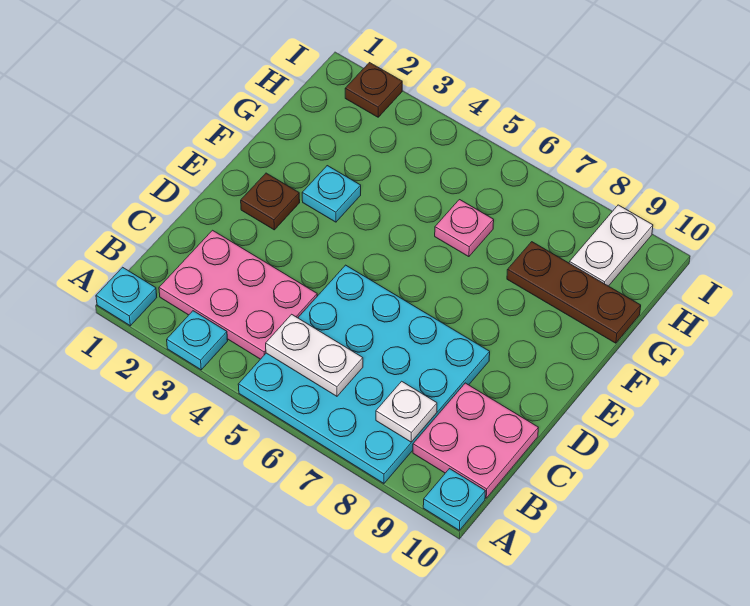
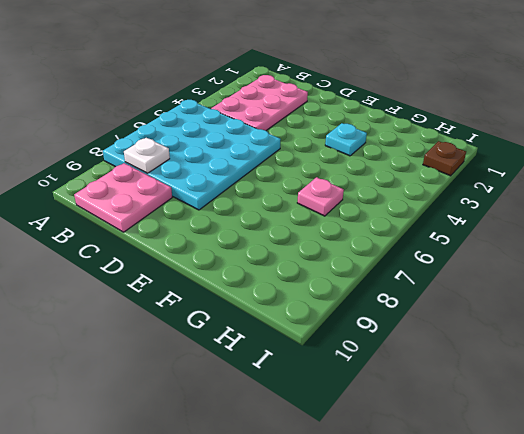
none -> cyan plate A1 level 1
none -> cyan plate A3 level 1
none -> cyan plate A10 level 1

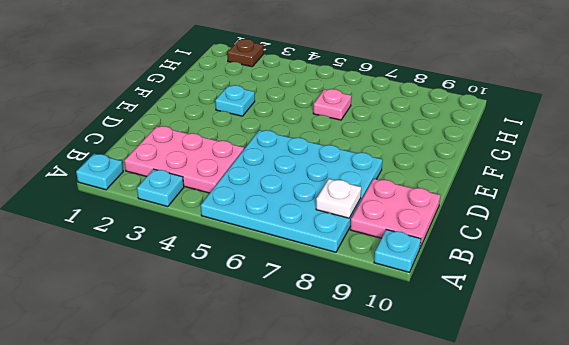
none -> brown plate E2 level 1
none -> brown plate G8:G10 level 1
none -> white plate H9:I9 level 1

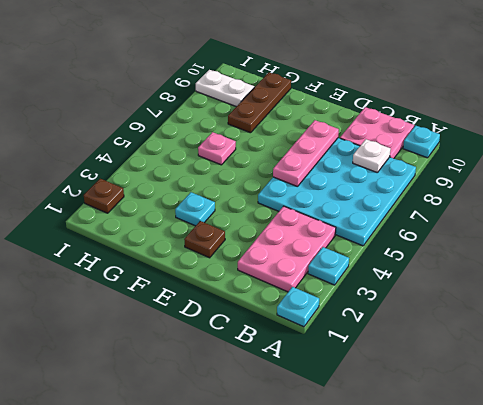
pink plate D6:D8 level 2 -> none
none -> white plate B5:B6 level 2

